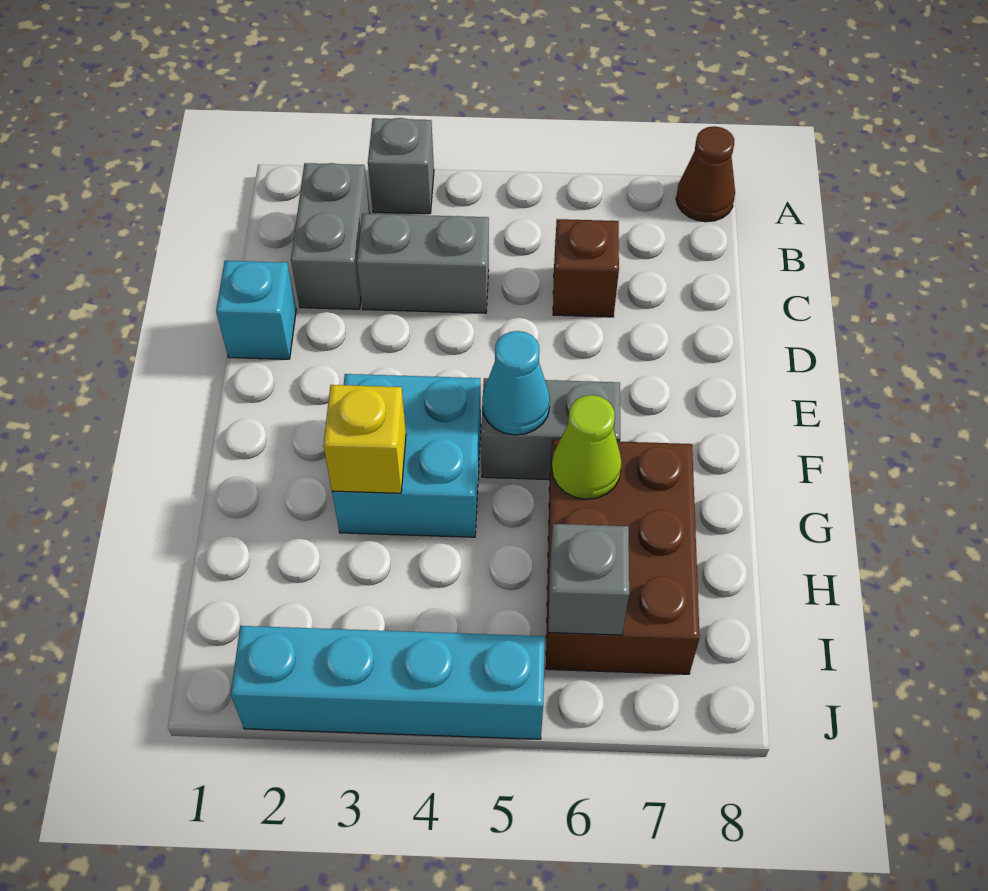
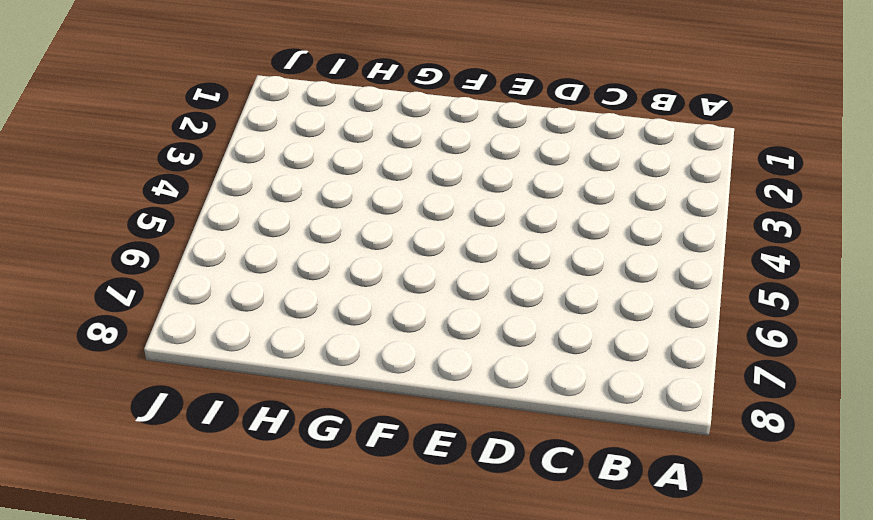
none -> grey brick A3 level 1
none -> brown cone A8 level 1
none -> grey brick B2:C2 level 1

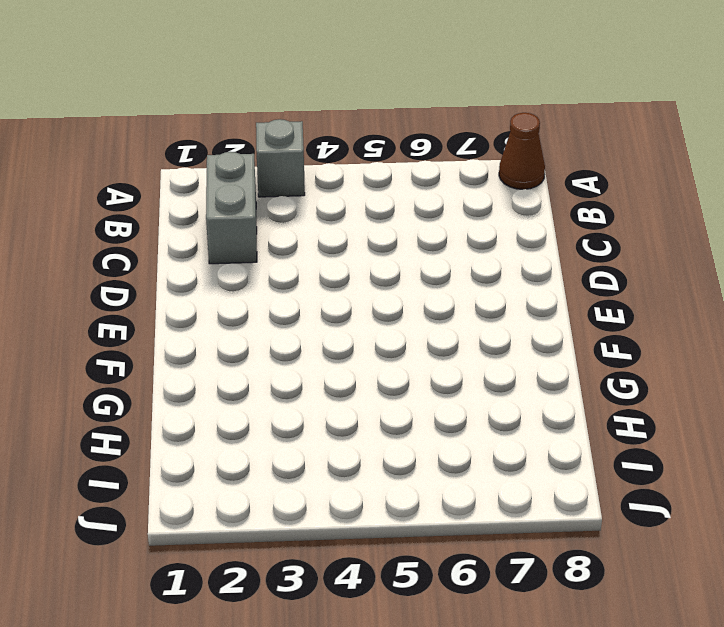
none -> grey brick C3:C4 level 1
none -> brown brick C6 level 1
none -> cyan brick D1 level 1

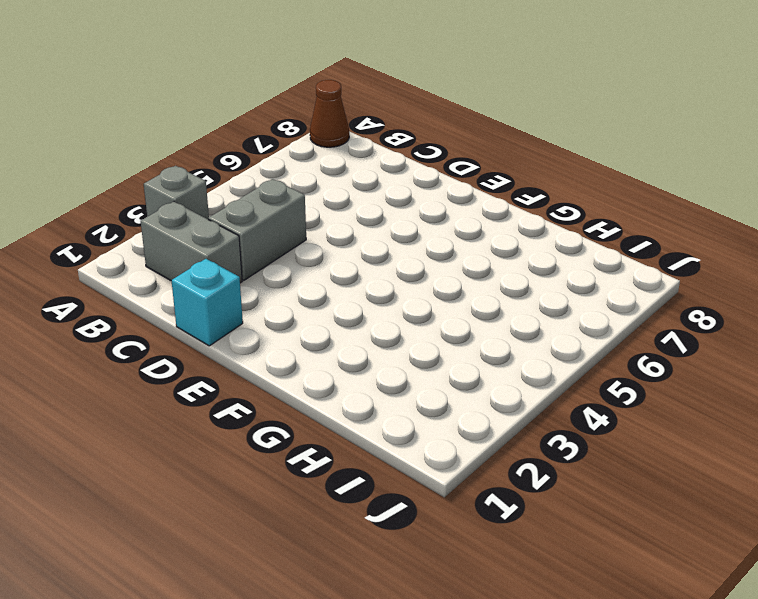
none -> brown brick C6 level 1
none -> cyan brick F3:G4 level 1
none -> grey brick F5:F6 level 1

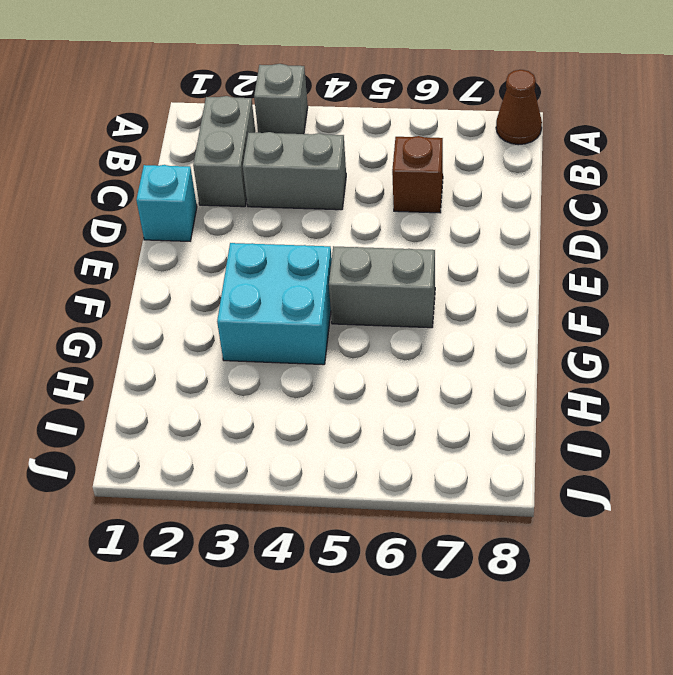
none -> brown brick G6:I7 level 1
none -> cyan brick J2:J5 level 1
none -> cyan cone F5 level 2

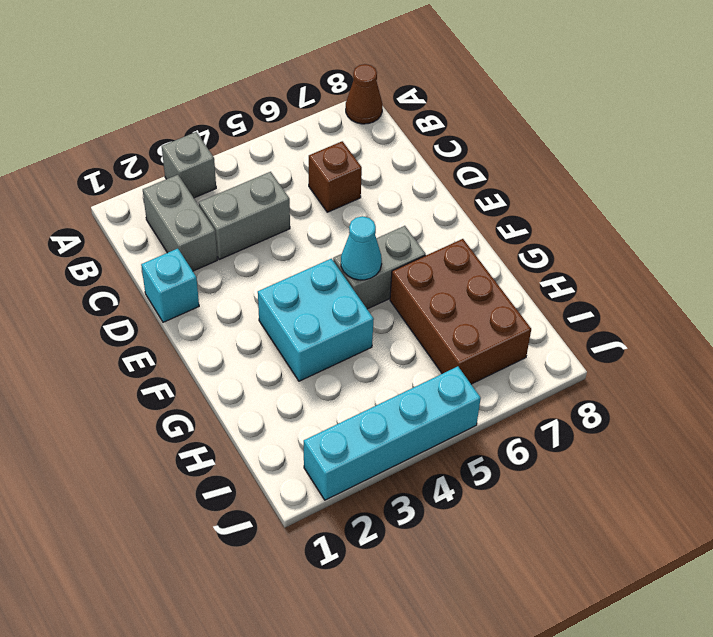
none -> yellow brick G3 level 2
none -> lime cone G6 level 2
none -> grey brick I6 level 2

